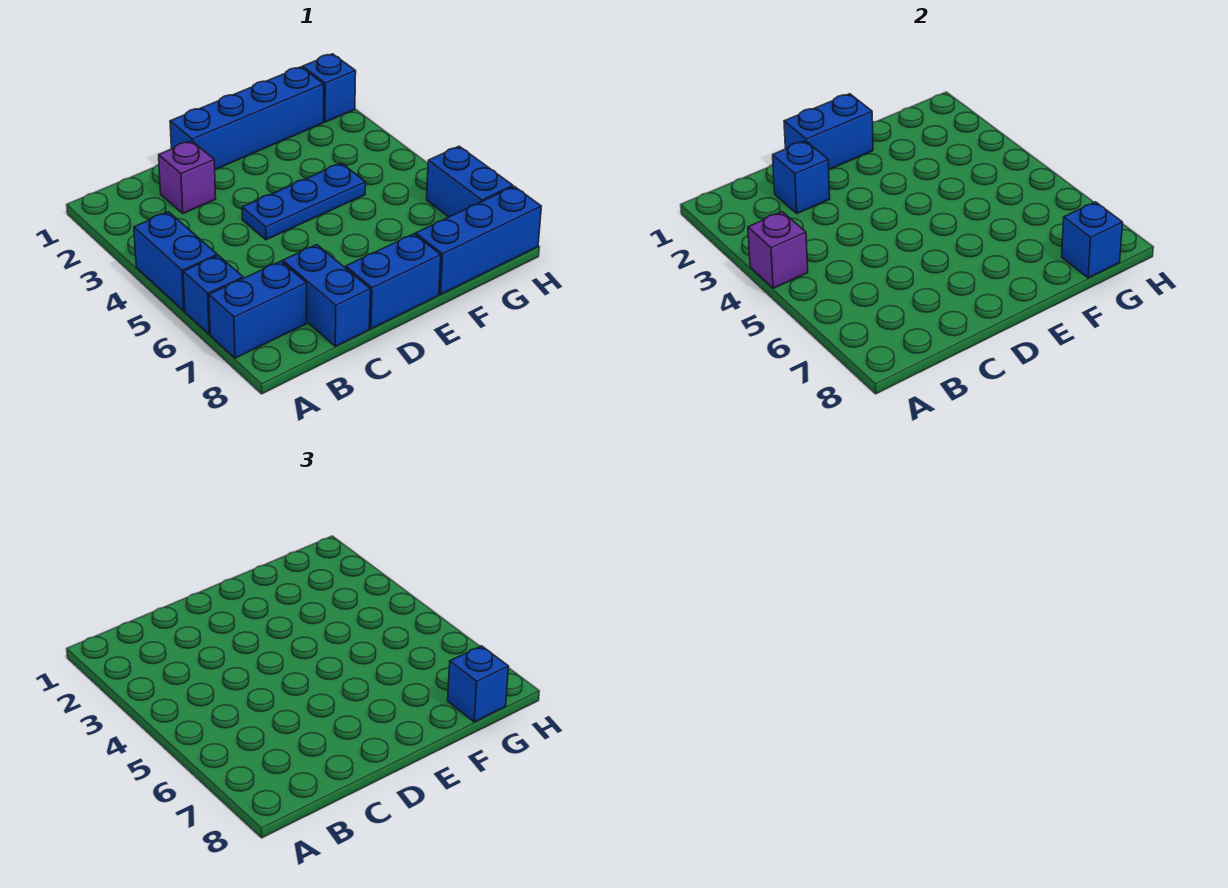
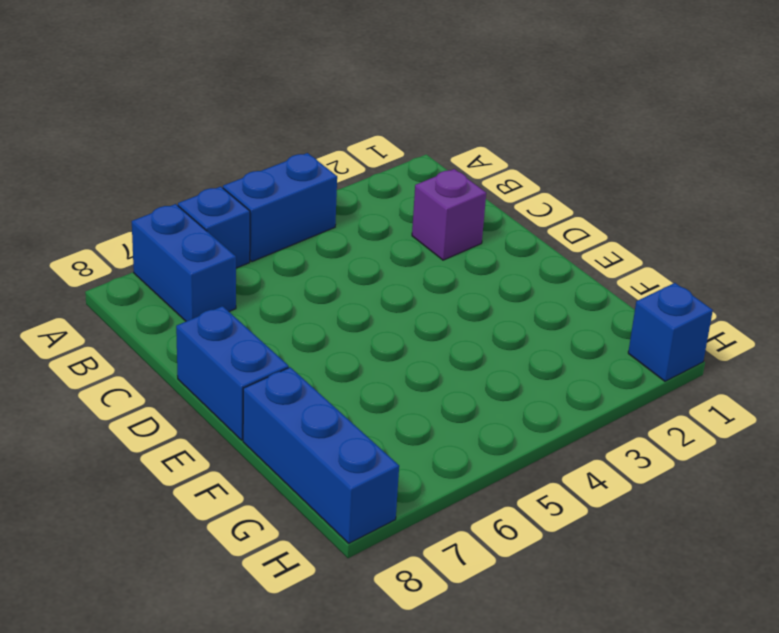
none -> blue brick C7:C8 level 1
none -> blue brick D1:G1 level 1
none -> blue plate D4:F4 level 1

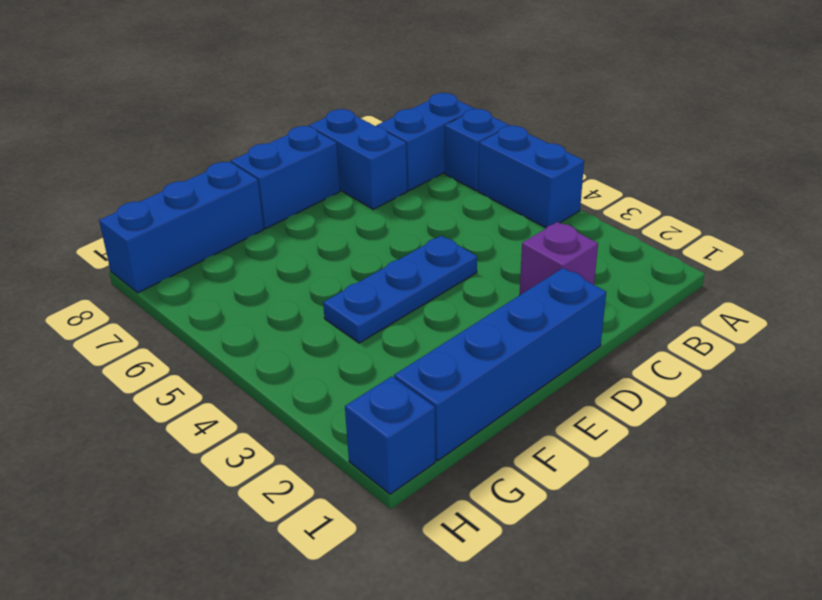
none -> blue brick H6:H7 level 1
none -> purple brick A4 level 2
none -> blue brick C2 level 2

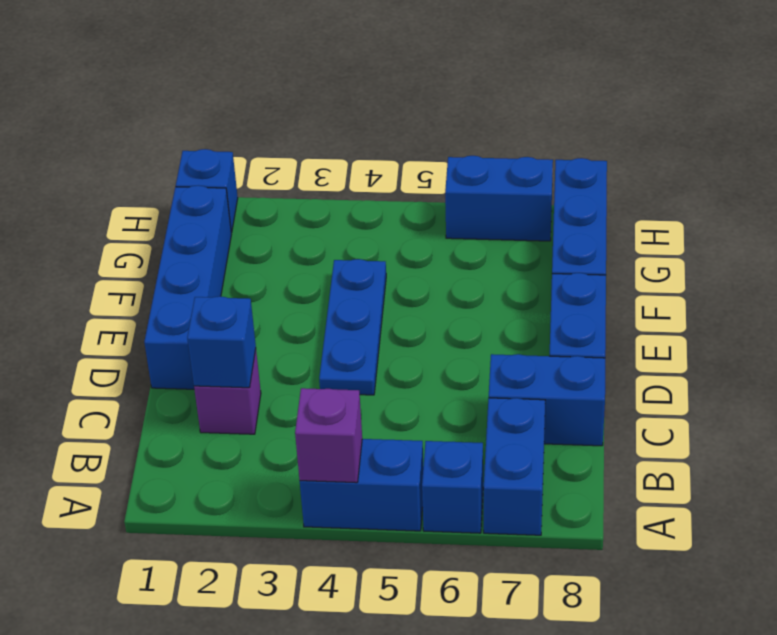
none -> blue brick D1:E1 level 2
none -> blue brick G8 level 2
none -> blue brick G8 level 3

